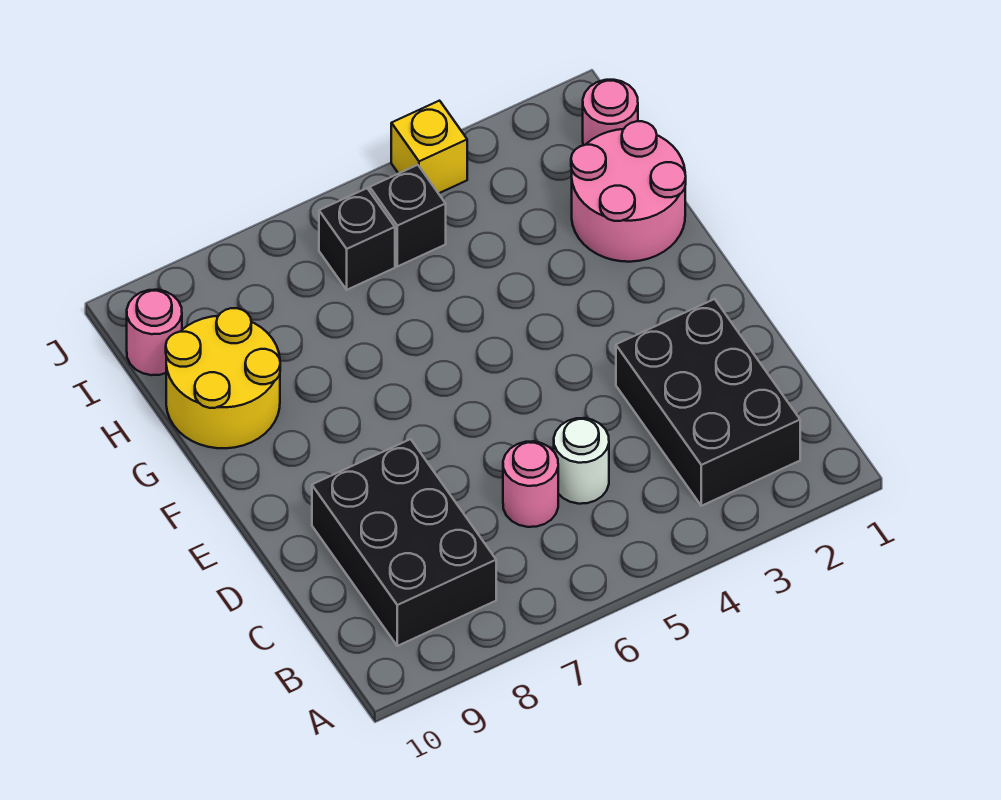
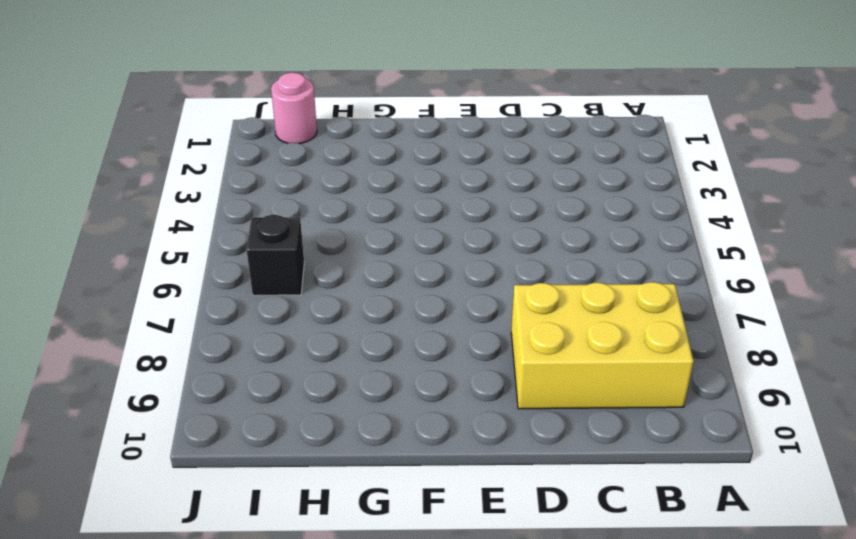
yellow brick B8:D9 level 1 -> black brick B8:D9 level 1
none -> black brick B2:D3 level 1
none -> white round brick C5 level 1

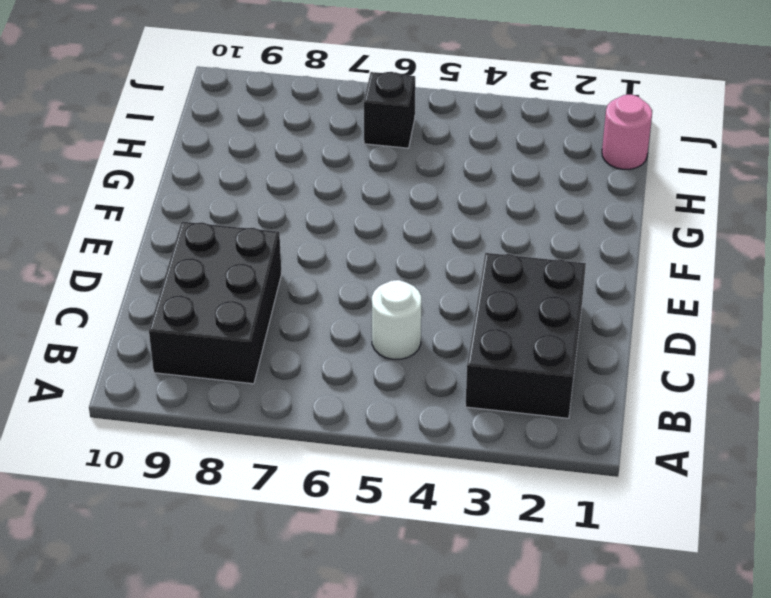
none -> pink round brick C6 level 1
none -> pink round brick G1:H2 level 1

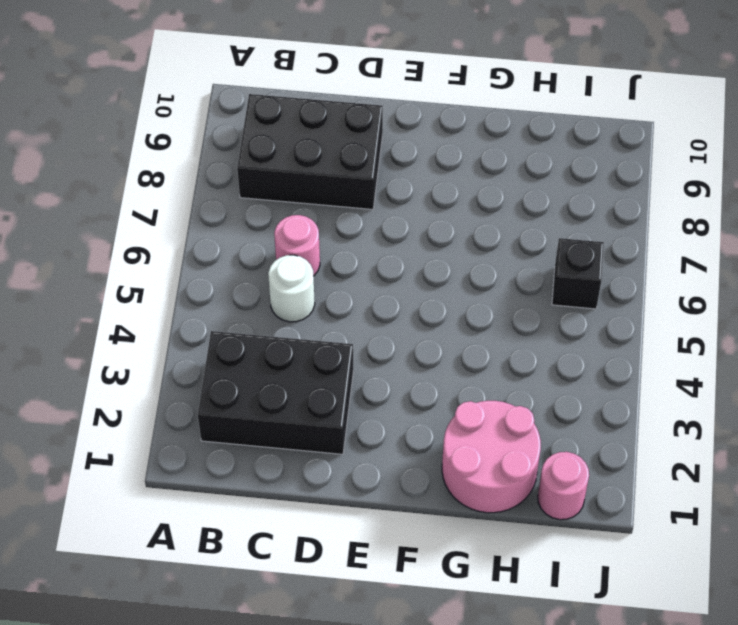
none -> yellow round brick G9:H10 level 1
none -> black brick I5 level 1

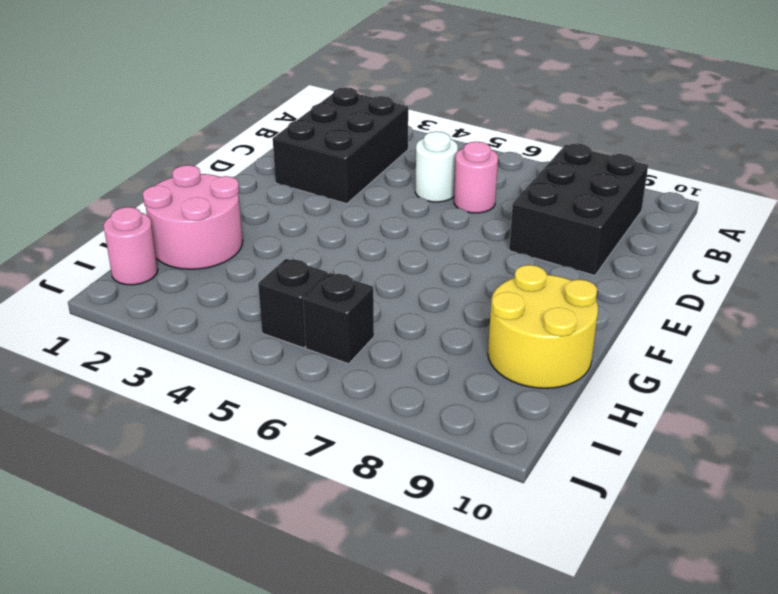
none -> pink round brick I10 level 1
none -> yellow brick J4 level 1

